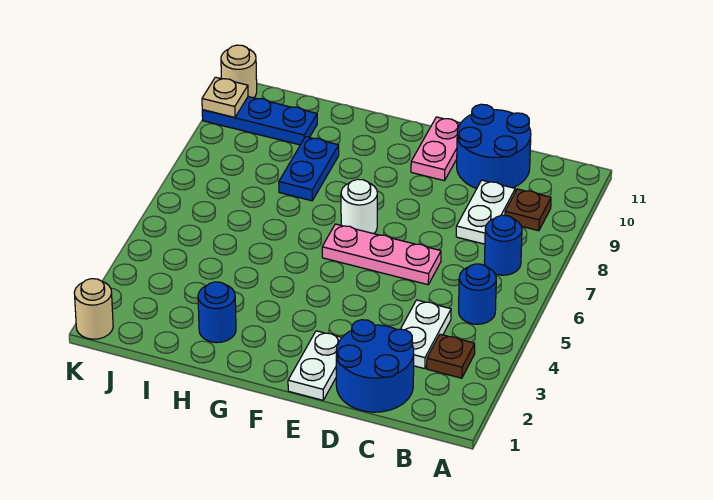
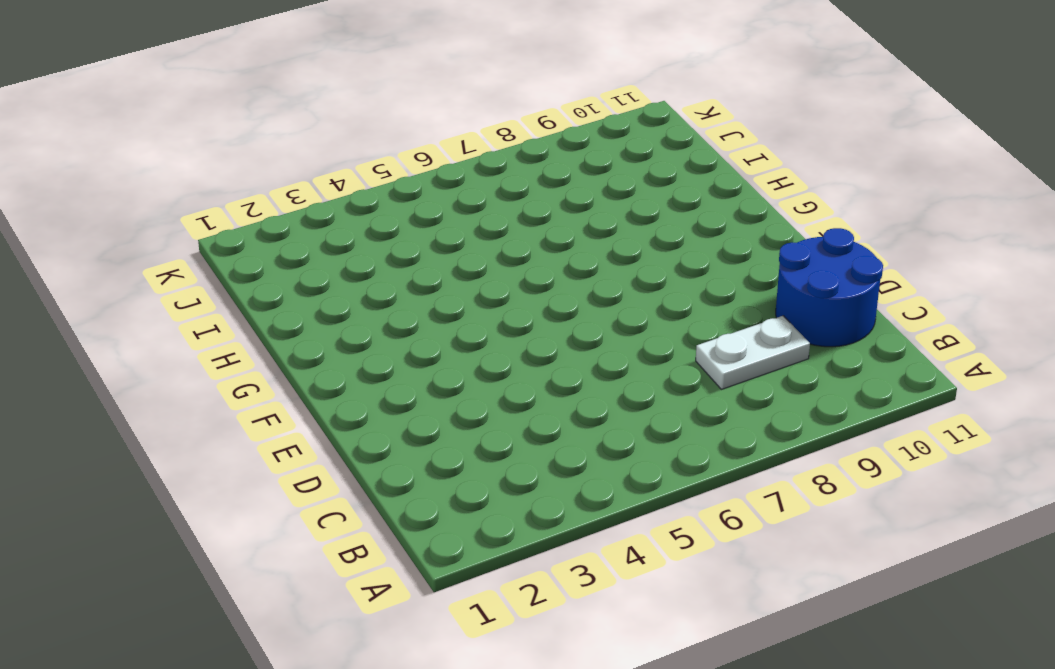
none -> brown plate B3 level 1
none -> blue round brick B5 level 1
none -> blue round brick B7 level 1

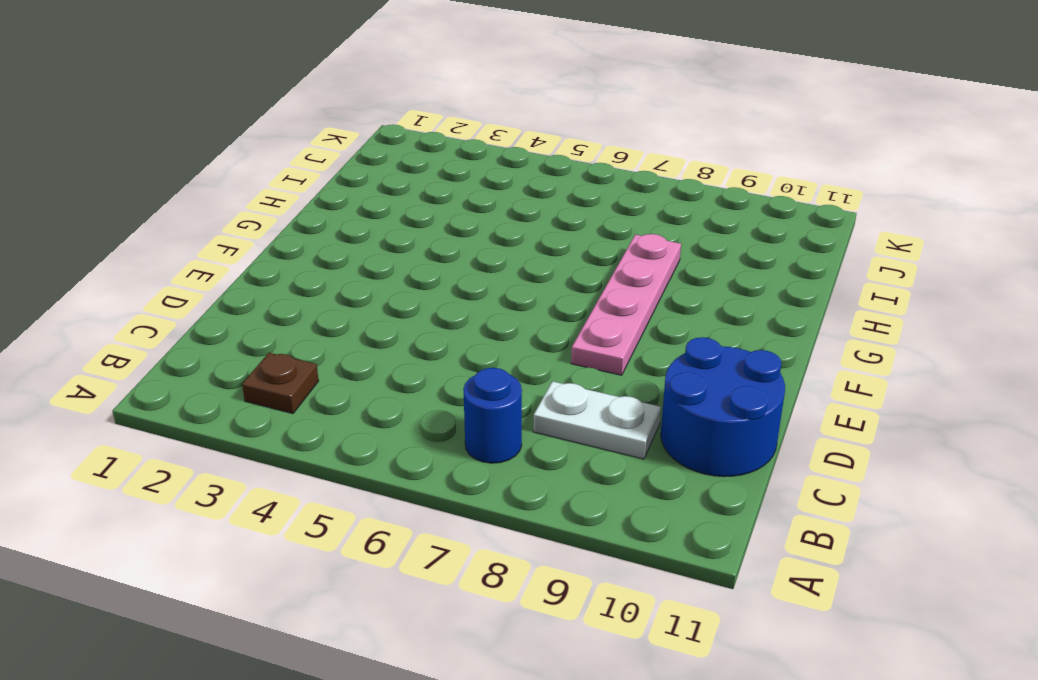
pink plate E8:H8 level 1 -> blue plate H8:H9 level 1
none -> blue round brick B5 level 1
none -> brown plate B9 level 1
none -> blue round brick C1:D2 level 1

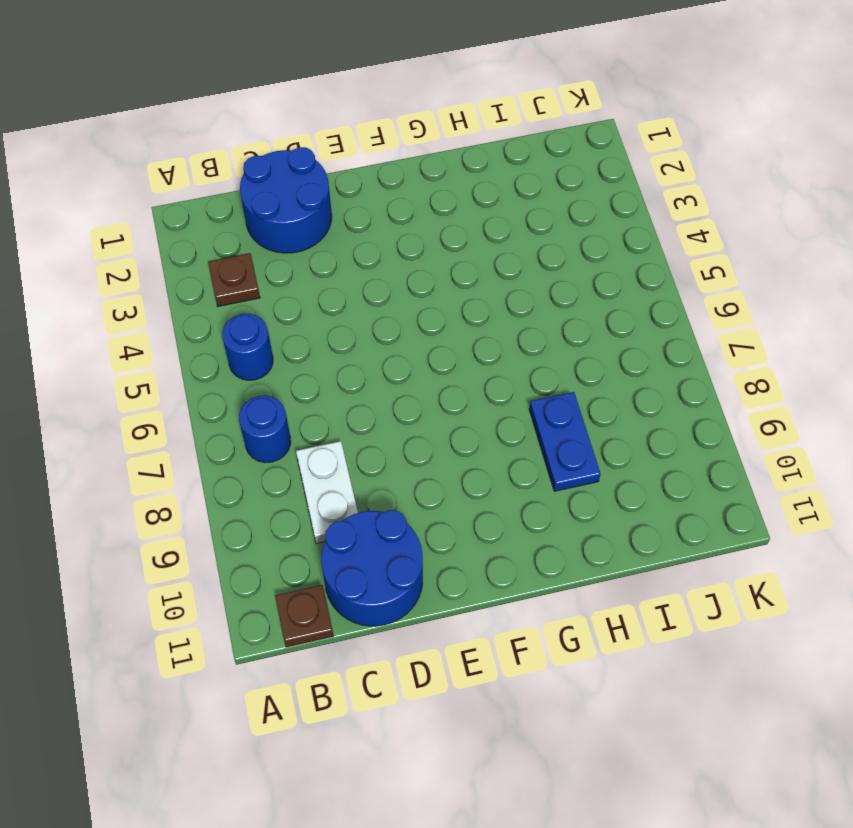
brown plate B11 level 1 -> brown plate B9 level 1
none -> white plate C3:C4 level 1
none -> pink plate D6:F6 level 1
none -> white plate E1:E2 level 1

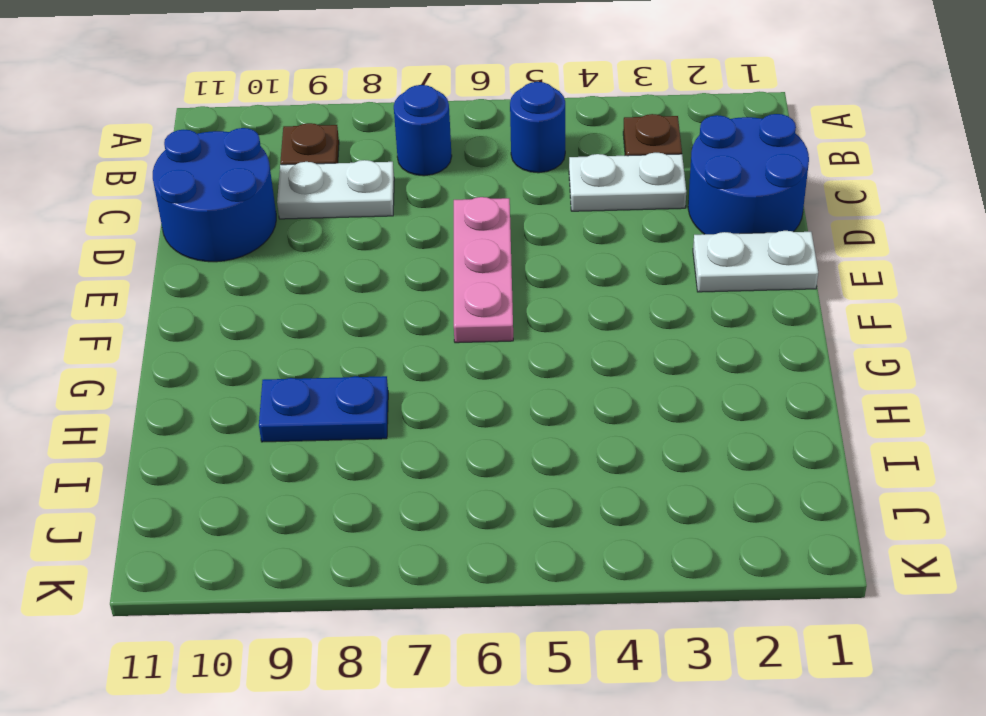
none -> pink plate E10:E11 level 1
none -> white round brick F7 level 1
none -> blue round brick H2 level 1

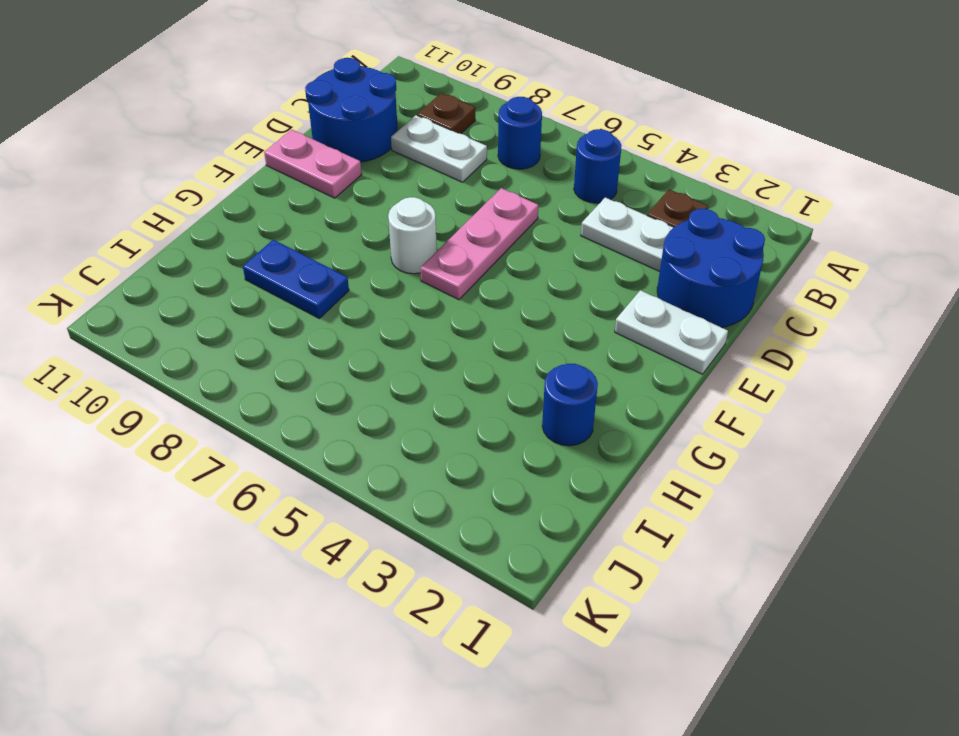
none -> blue plate I10:K10 level 1
none -> tan round brick K1 level 1
none -> tan round brick K11 level 1

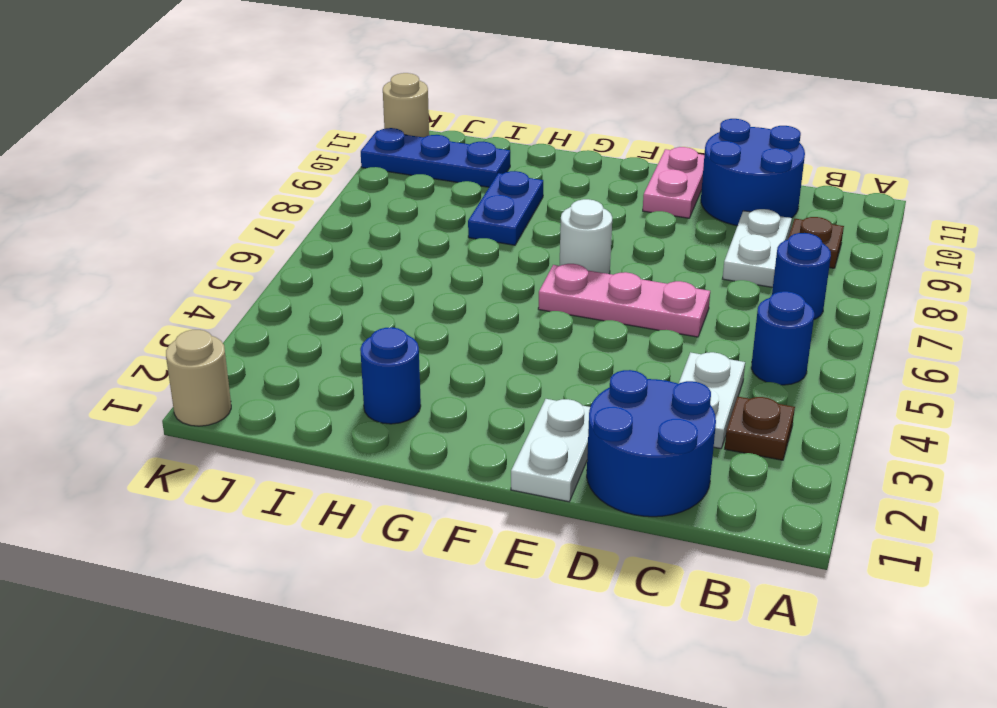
none -> tan plate K10 level 2

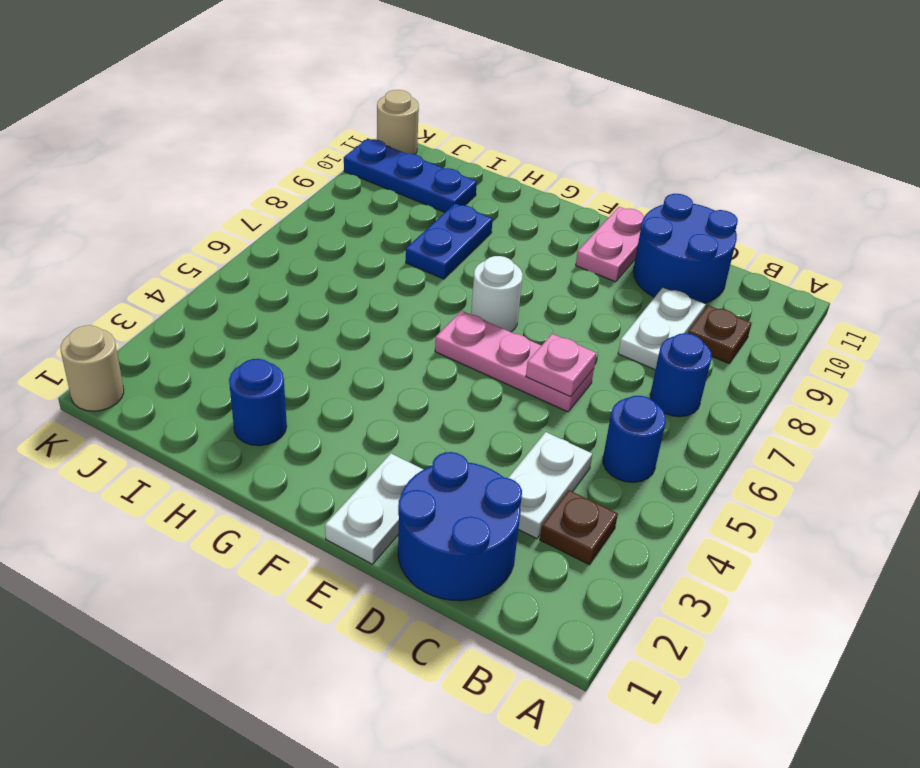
pink plate D6 level 2 -> none
none -> tan plate K10 level 2

